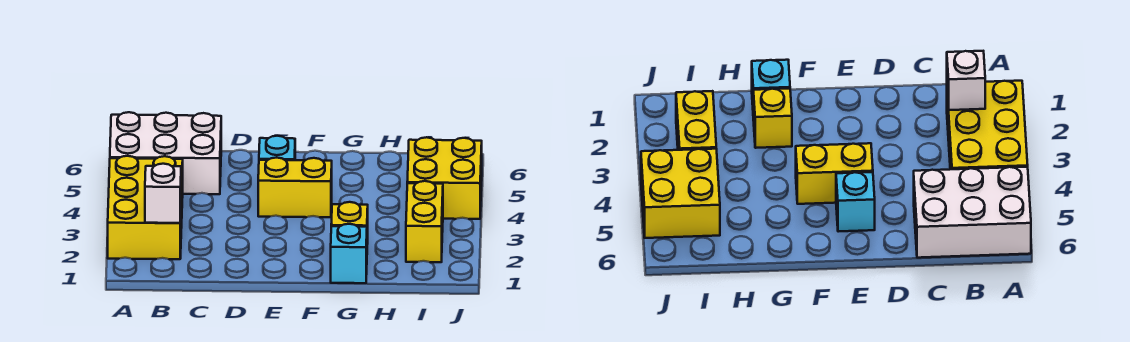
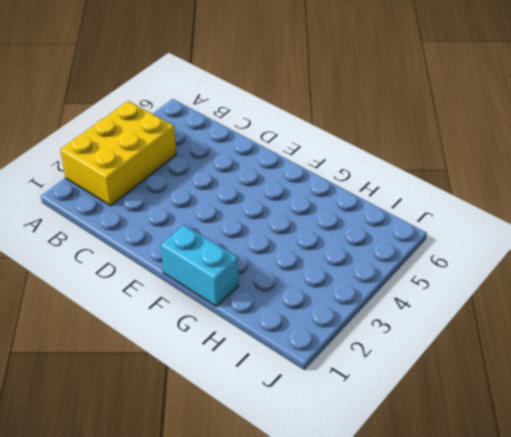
cyan brick F1:G1 level 1 -> cyan brick G1 level 1
none -> white brick A5:C6 level 1
none -> yellow brick E4:F4 level 1

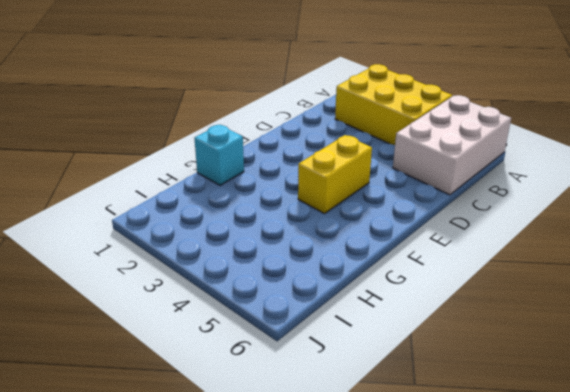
none -> cyan brick E5 level 1
none -> yellow brick G2 level 1

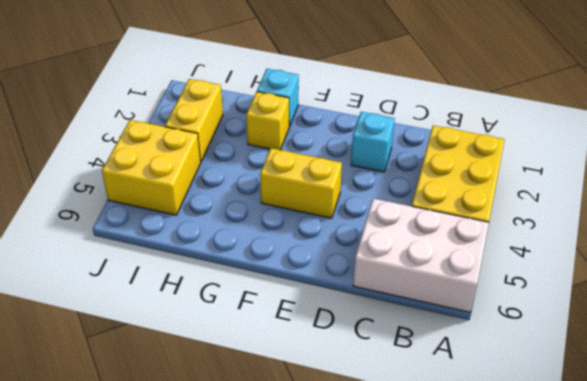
cyan brick D2 level 1 -> cyan brick E5 level 1
none -> white brick B2 level 2

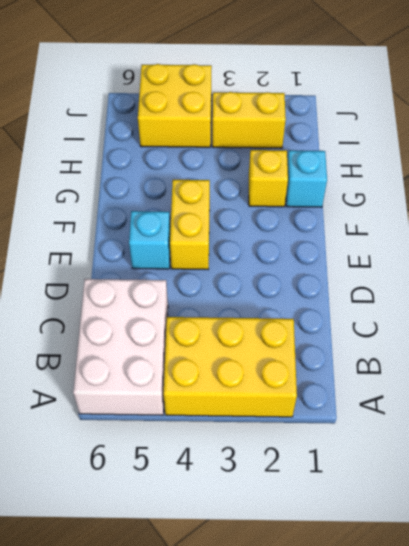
none -> white brick B2 level 2

